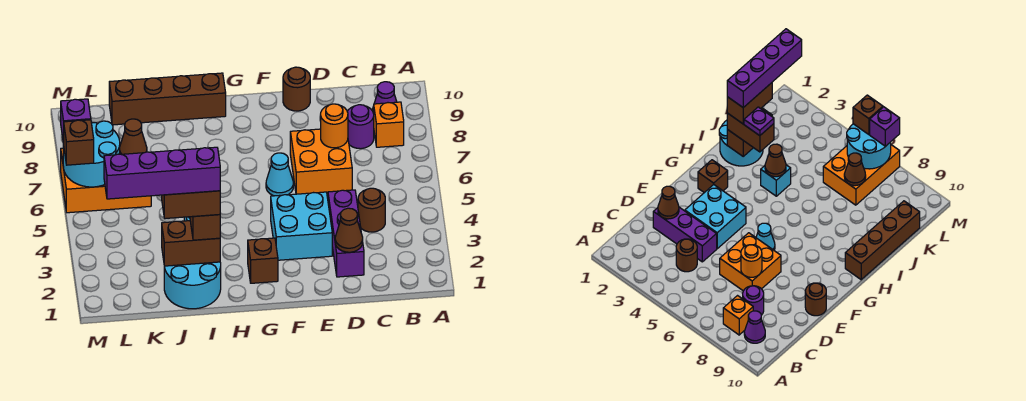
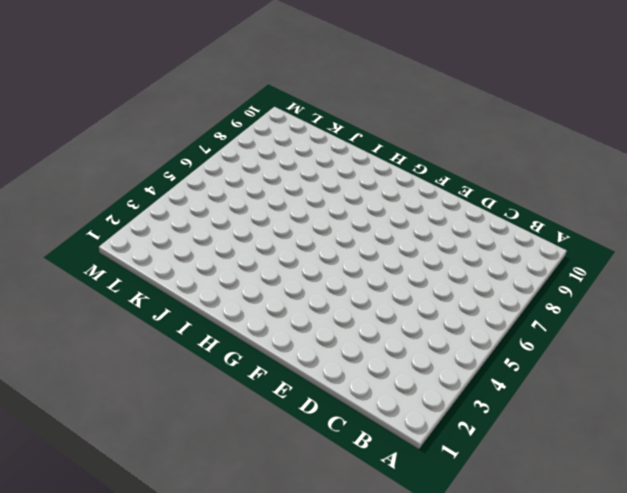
none -> orange brick B8 level 1
none -> purple cone B9 level 1
none -> brown round brick C4 level 1

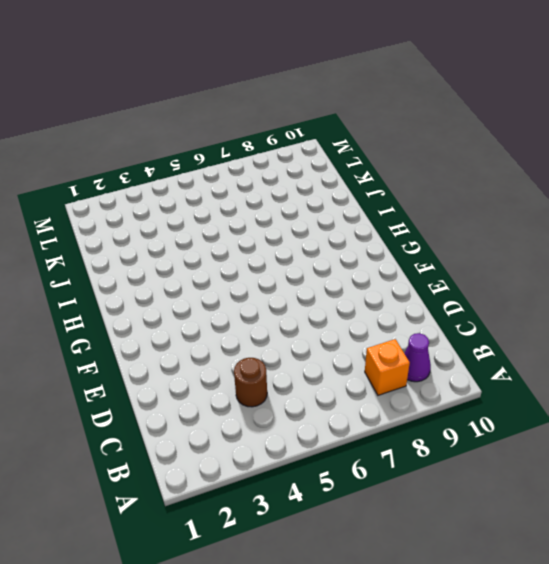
none -> purple round brick C8 level 1
none -> purple brick D2:D4 level 1
none -> orange brick D6:E7 level 1

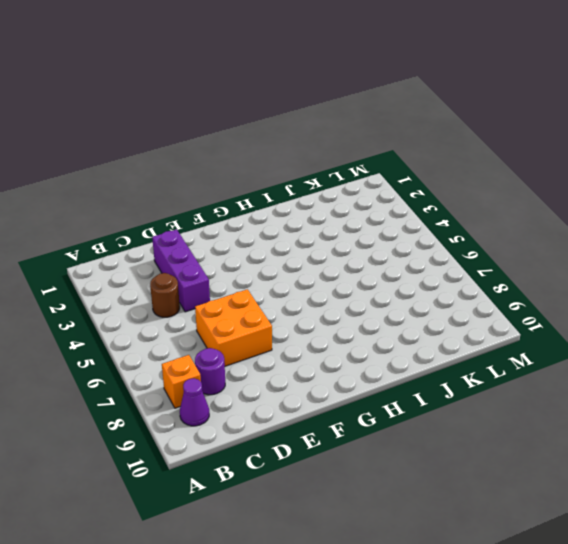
none -> cyan brick E3:F4 level 1
none -> brown round brick E10 level 1
none -> cyan cone F6 level 1

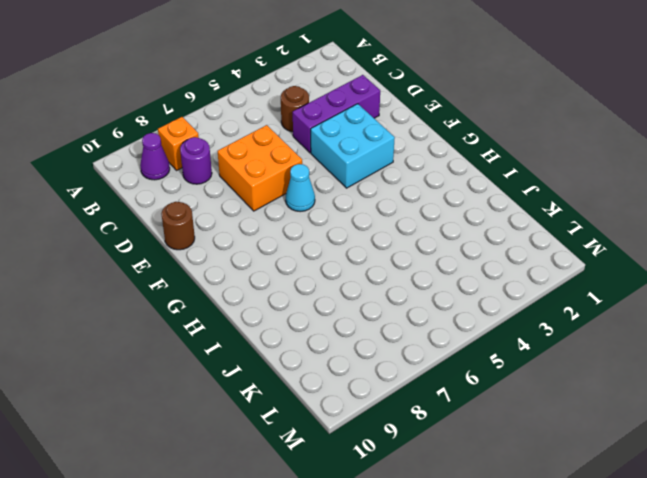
none -> brown brick G2 level 1
none -> brown brick H10:K10 level 1
none -> cyan round brick I1:J2 level 1

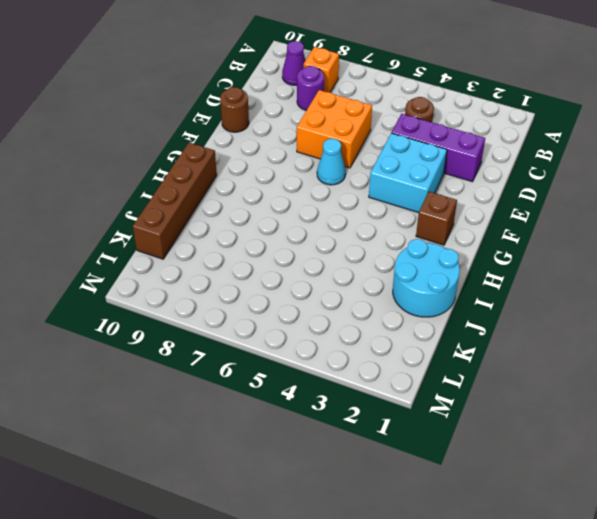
none -> cyan brick I4 level 1
none -> orange brick K6:M7 level 1
none -> brown cone D2 level 2

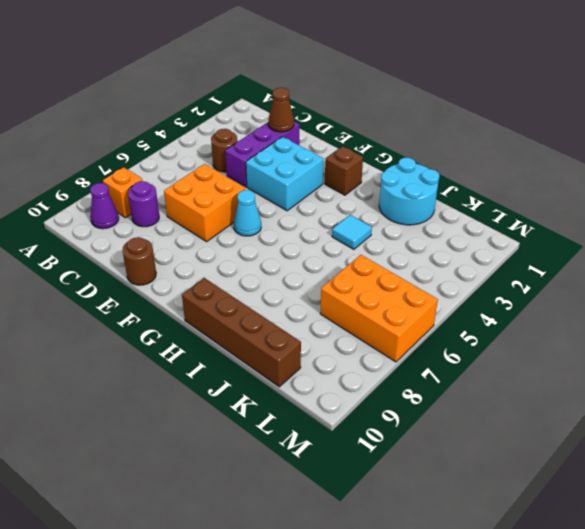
cyan tile I4 level 1 -> cyan brick I4 level 1
none -> orange round brick D7 level 2
none -> brown brick I2:J2 level 2
none -> brown cone I4 level 2

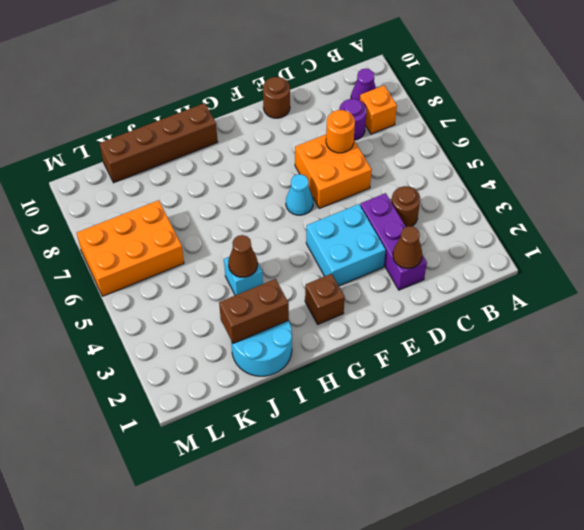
none -> brown cone K7 level 2
none -> cyan round brick L6:M7 level 2
none -> brown brick I2:I3 level 3

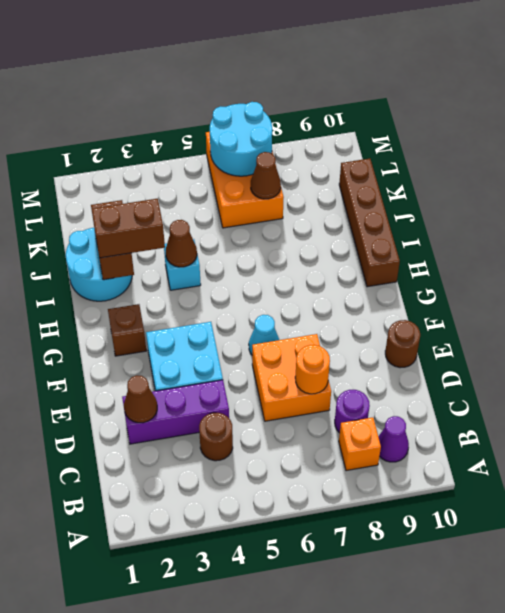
none -> brown brick M6 level 3
none -> purple brick M7 level 3
none -> brown brick I2:J2 level 4

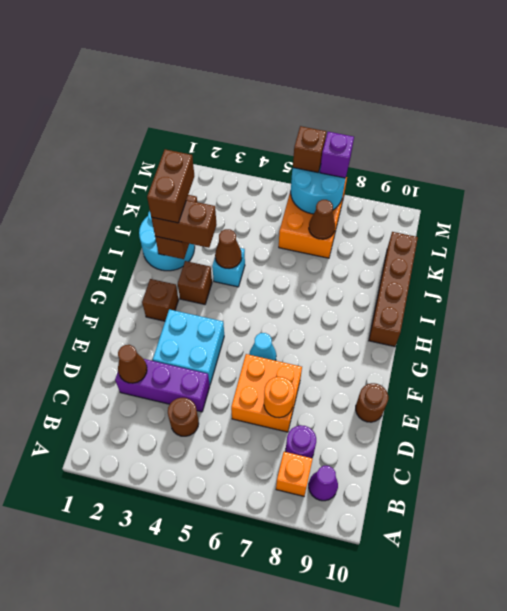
brown brick H3 level 1 -> none
none -> purple plate I3 level 4
none -> purple brick I2:L2 level 5

